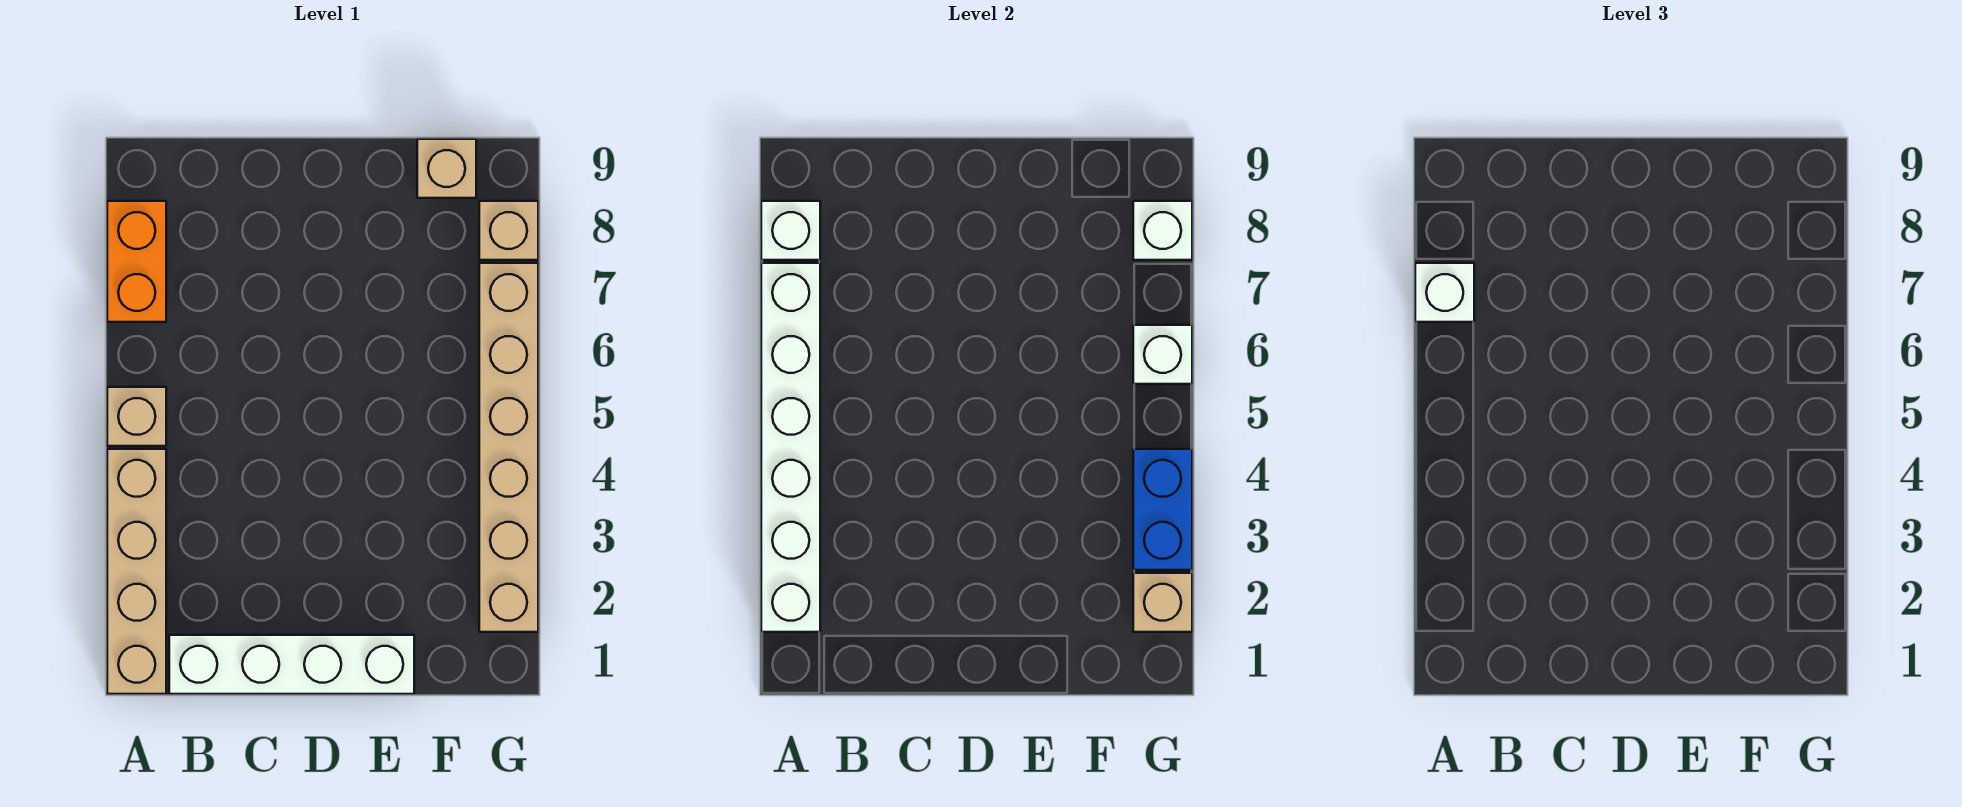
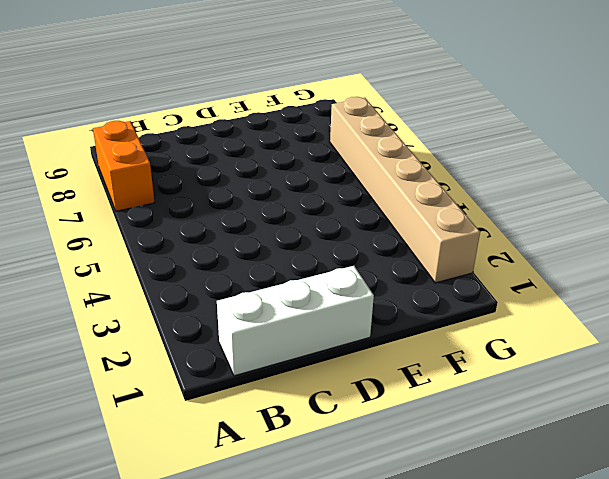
white brick B1:D1 level 1 -> white brick B1:E1 level 1
none -> tan brick A1:A4 level 1
none -> tan brick A5 level 1
none -> tan brick F9 level 1

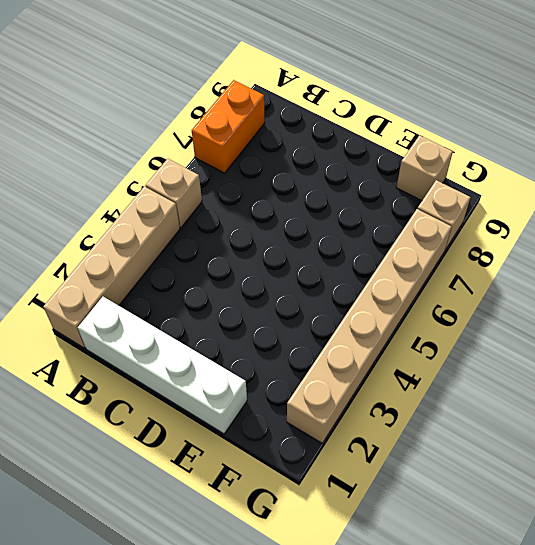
none -> white brick A2:A7 level 2
none -> white brick A8 level 2
none -> tan brick G2 level 2

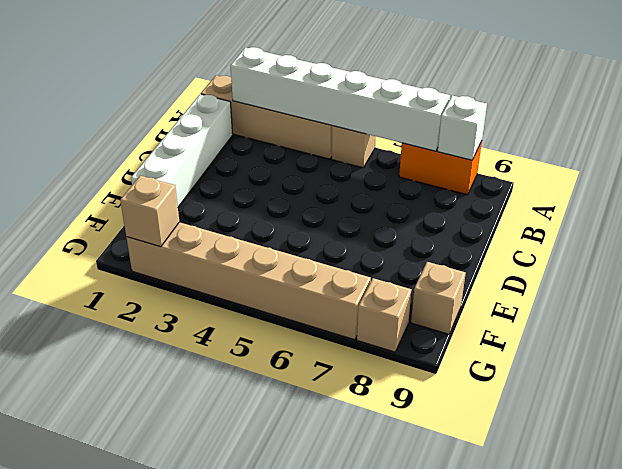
none -> blue brick G3:G4 level 2
none -> white brick G6 level 2
none -> white brick G8 level 2

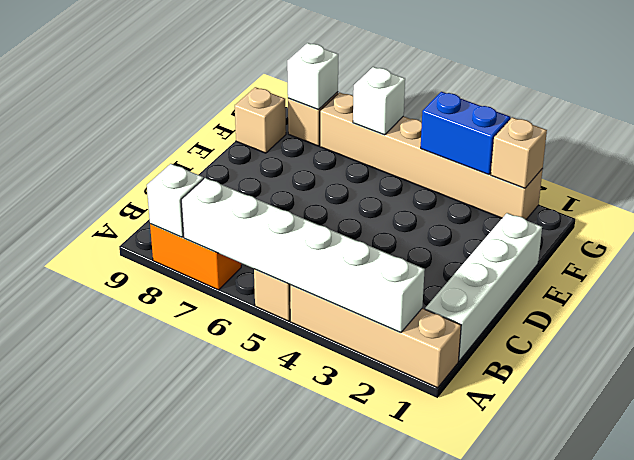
none -> white brick A7 level 3

